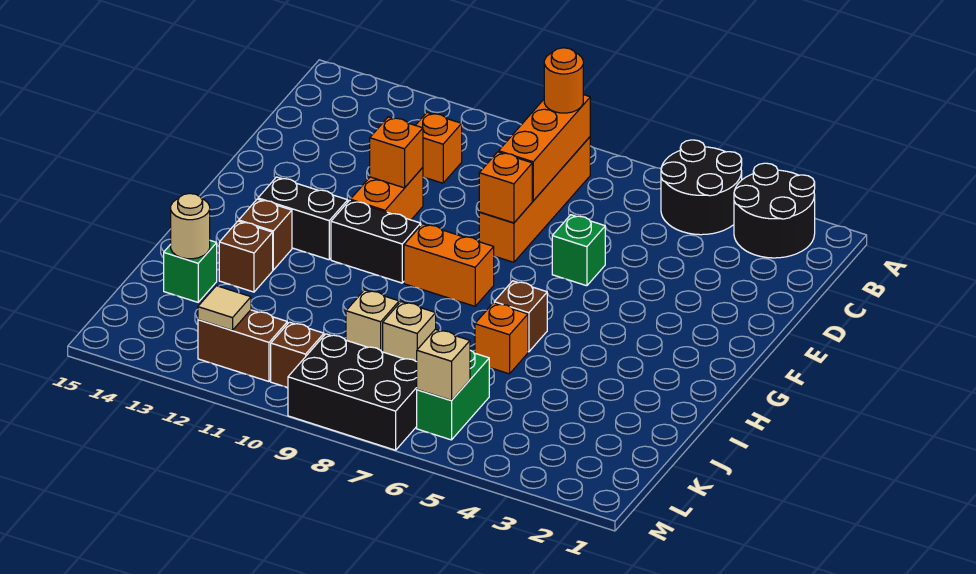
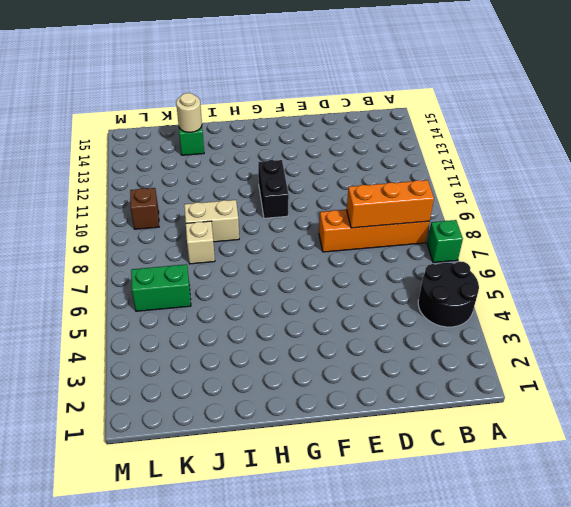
green brick A7 level 1 -> green brick E6 level 1
tan brick I9:J9 level 1 -> tan brick J9 level 1
none -> black round brick A2:B3 level 1
none -> orange brick C11 level 1
none -> orange brick E11:F11 level 1

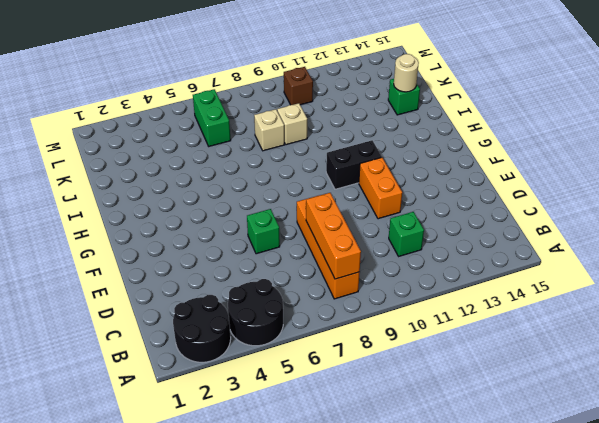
green brick C11 level 1 -> orange brick C11 level 1
none -> orange brick G8:G9 level 1
none -> black brick G12:G13 level 1
none -> brown brick H6 level 1

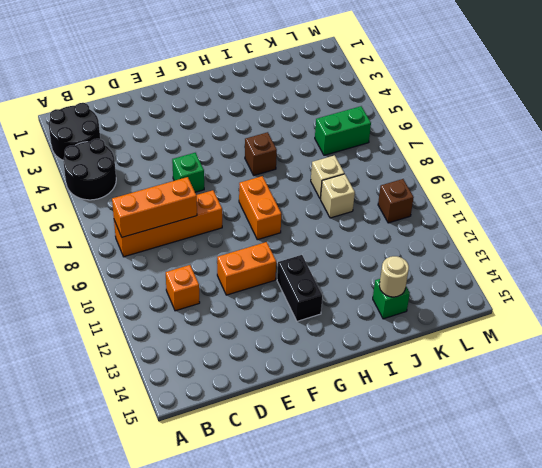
none -> black brick G10:G11 level 1
none -> brown brick H13 level 1
none -> orange brick I6 level 1

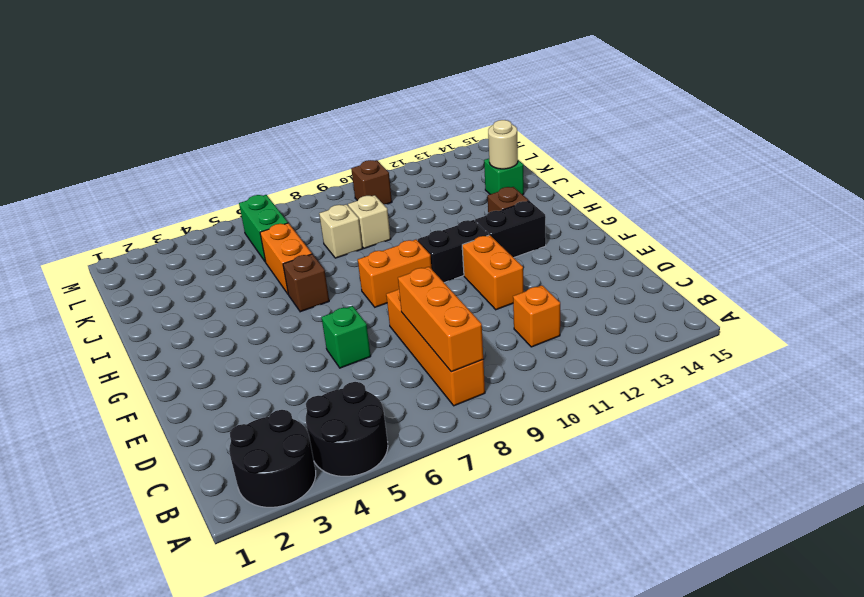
orange brick I6:J6 level 1 -> orange brick I6 level 1
none -> brown brick I13 level 1
none -> black brick L7:M9 level 1
none -> brown brick L11:L12 level 1

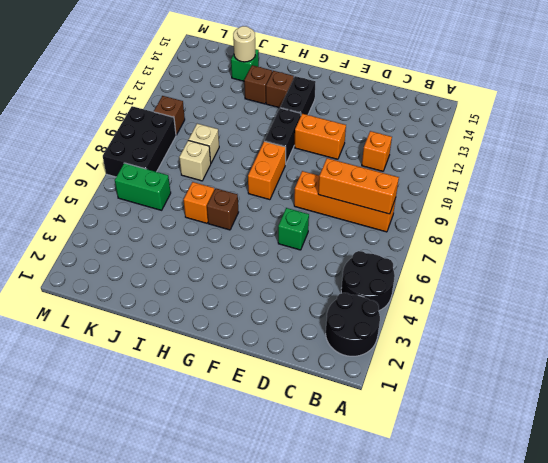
none -> brown brick L11:L12 level 1
none -> orange brick E8 level 2
none -> orange brick E11 level 2

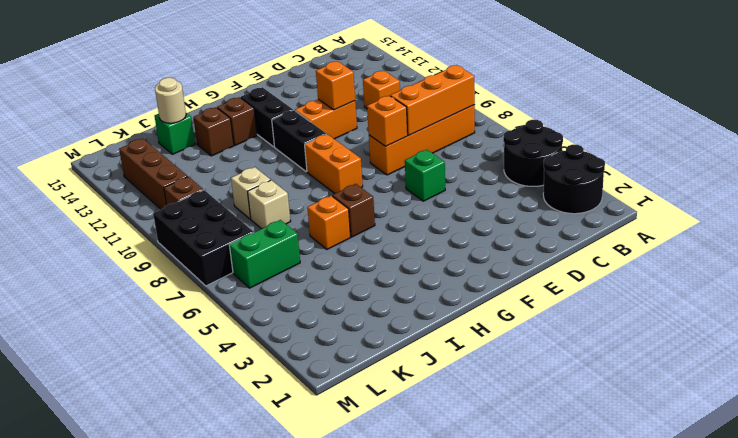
brown brick L11:L13 level 1 -> brown brick L11:L12 level 1
none -> tan brick L6 level 2
none -> tan tile L12 level 2
none -> orange round brick B8 level 3

